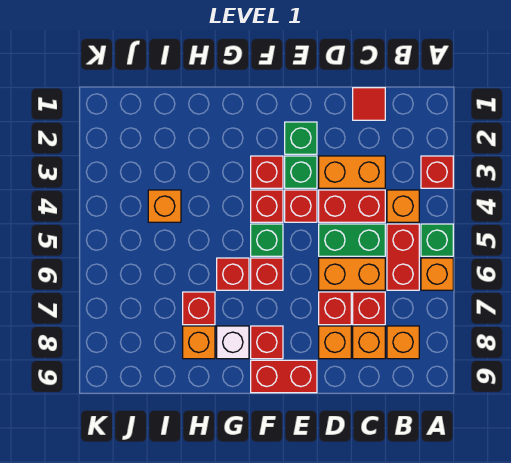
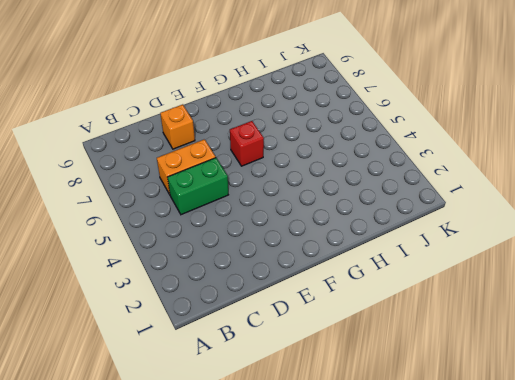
none -> red brick A3 level 1
none -> green brick A5 level 1
none -> orange brick A6 level 1

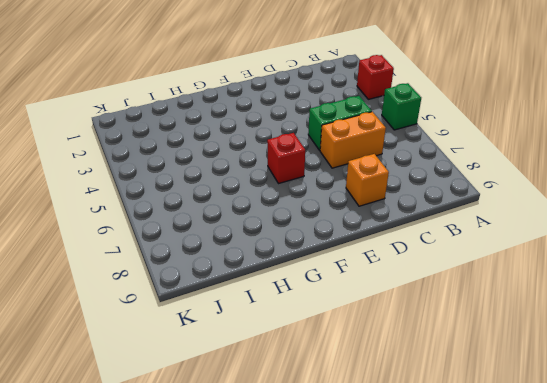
none -> orange brick A6 level 1
none -> orange brick B4 level 1
none -> red brick B5:B6 level 1

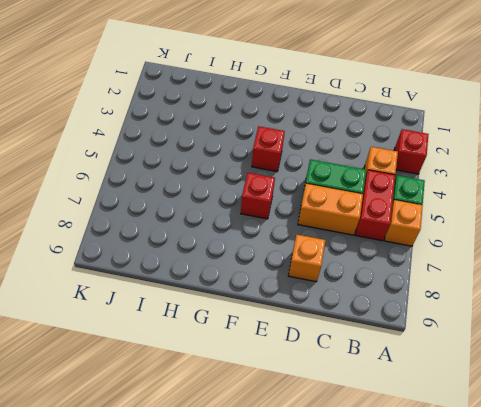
none -> orange brick B8 level 1
none -> red tile C1 level 1
none -> orange brick C3:D3 level 1

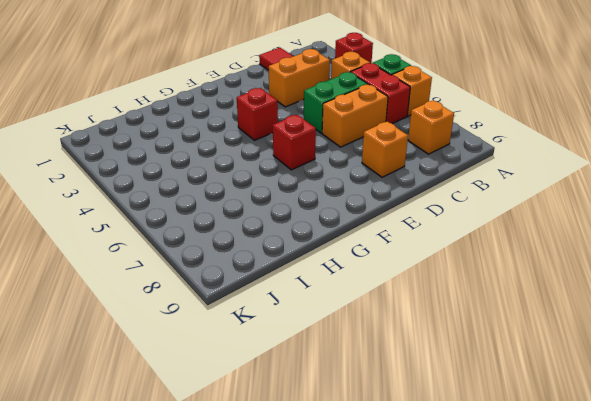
none -> red brick C4:D4 level 1
none -> red brick C7 level 1
none -> orange brick C8 level 1

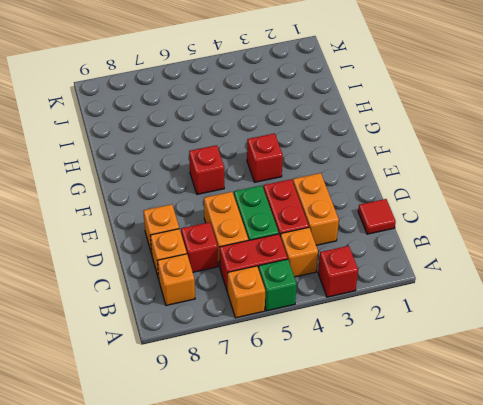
none -> red brick D7 level 1
none -> green brick E2 level 1
none -> green brick E3 level 1

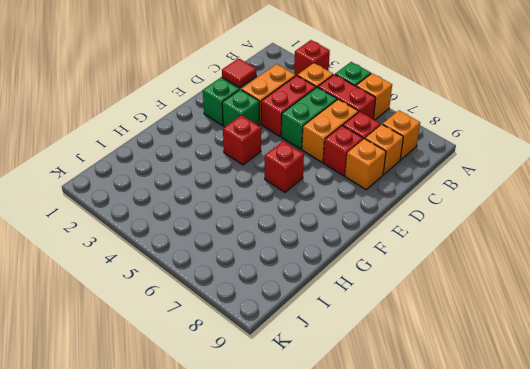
none -> red brick E4 level 1
none -> red brick E9:F9 level 1
none -> red brick F3 level 1

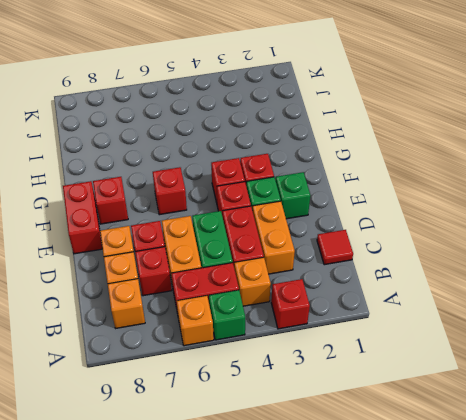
none -> green brick F5 level 1
none -> red brick G6 level 1
none -> white brick G8 level 1

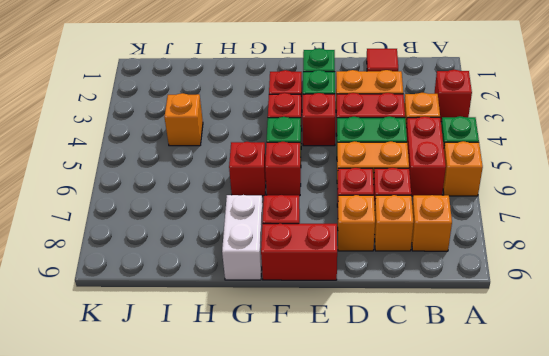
white brick G8:G9 level 1 -> white brick G8 level 1
none -> red brick H7 level 1
none -> orange brick H8 level 1

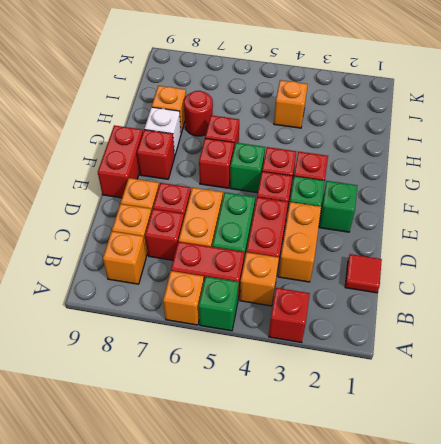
red round brick H7 level 1 -> red brick H7 level 1

